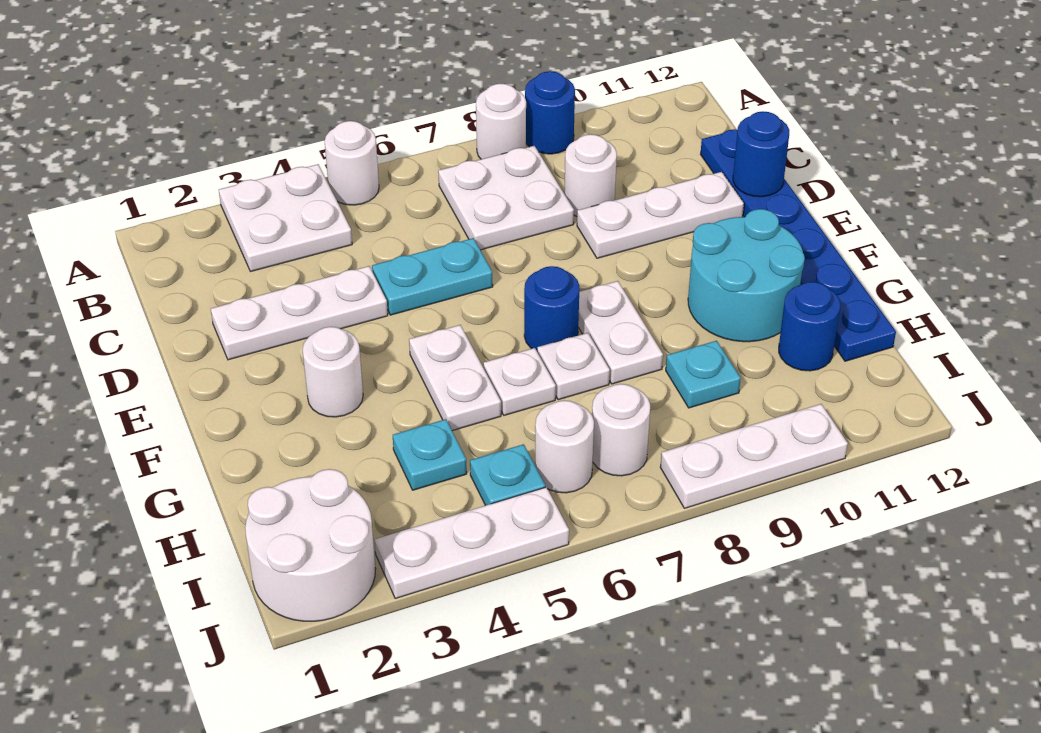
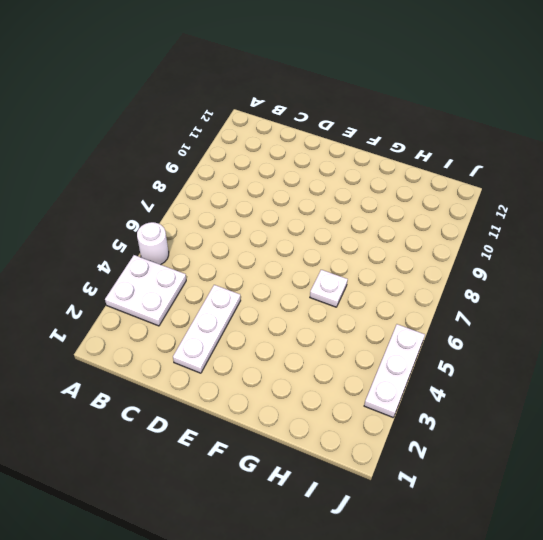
none -> white round brick A8 level 1
none -> blue round brick A9 level 1
none -> white plate B7:C8 level 1

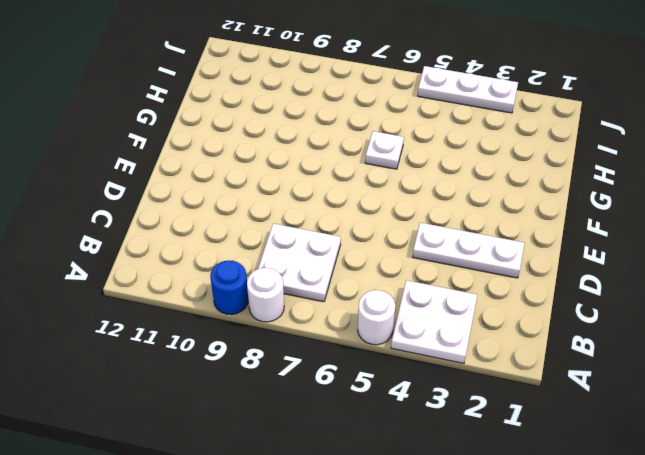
none -> white round brick C9 level 1
none -> blue plate C12:H12 level 1
none -> cyan plate D5:D6 level 1

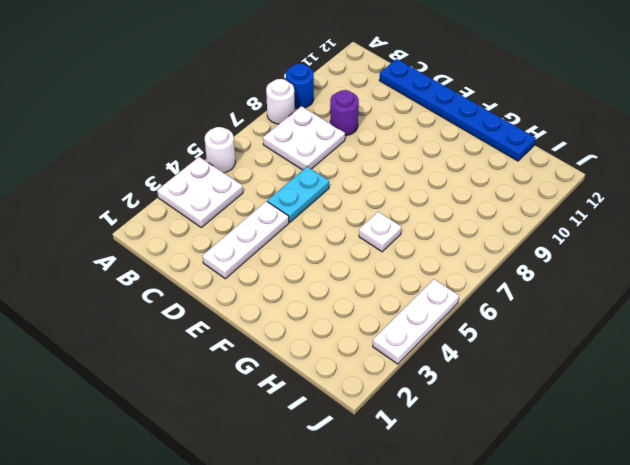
purple round brick C9 level 1 -> white round brick C9 level 1
none -> white plate D9:D11 level 1
none -> white round brick F3 level 1
none -> white plate F5:G5 level 1

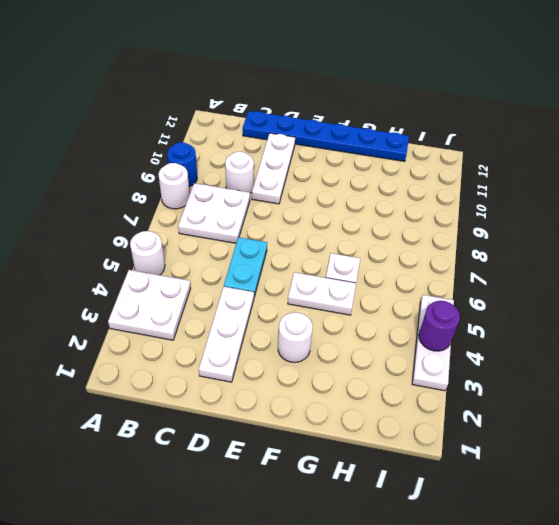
purple round brick J4 level 2 -> none
none -> blue round brick F7 level 1
none -> white plate F8:G8 level 1
none -> cyan round brick F10:G11 level 1

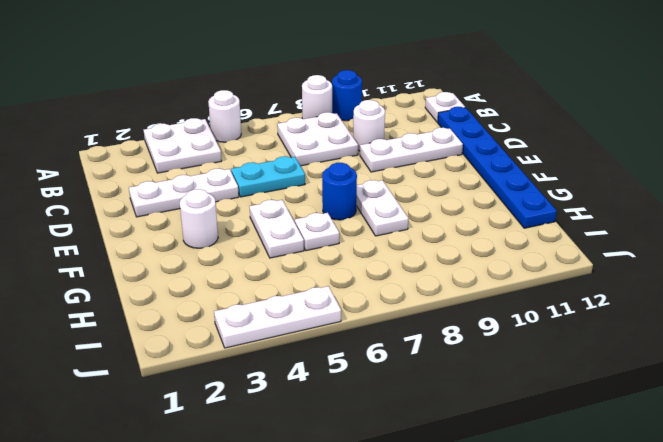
white plate B12 level 1 -> white plate G7 level 1
none -> cyan round brick F10:G11 level 1
none -> cyan plate H4 level 1
none -> cyan plate H9 level 1

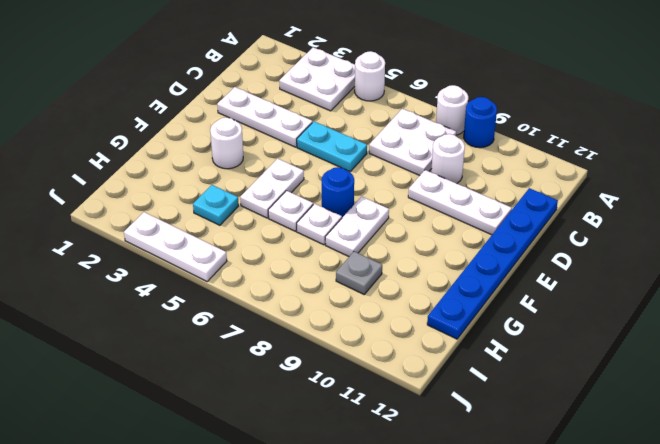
grey plate H9 level 1 -> cyan plate H9 level 1
none -> cyan round brick F10:G11 level 1
none -> blue round brick H11 level 1
none -> white round brick I1:J2 level 1

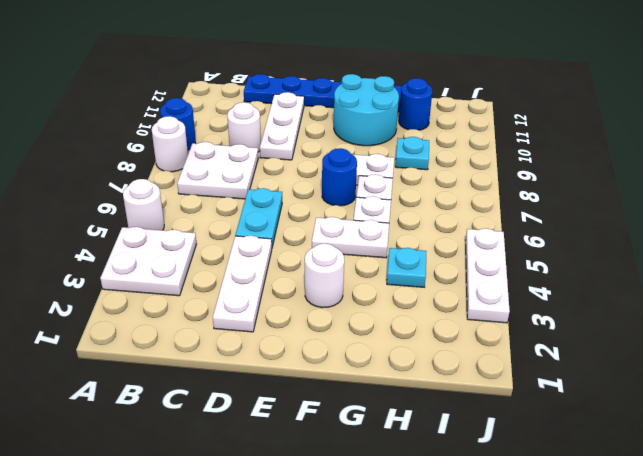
none -> white round brick I1:J2 level 1
none -> cyan plate I5 level 1
none -> white round brick I6 level 1

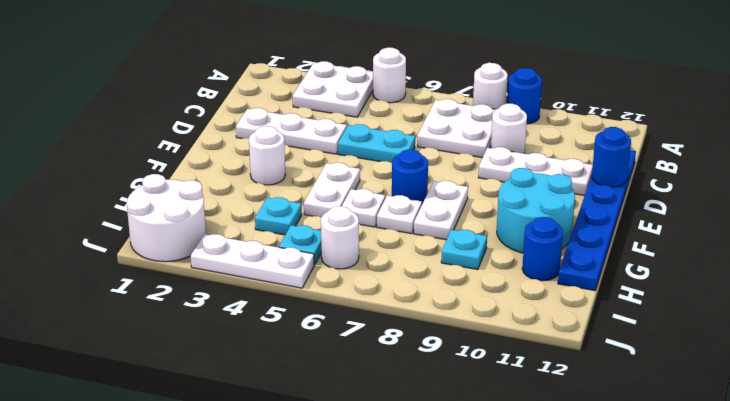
none -> white round brick I7 level 1
none -> white plate J8:J10 level 1

